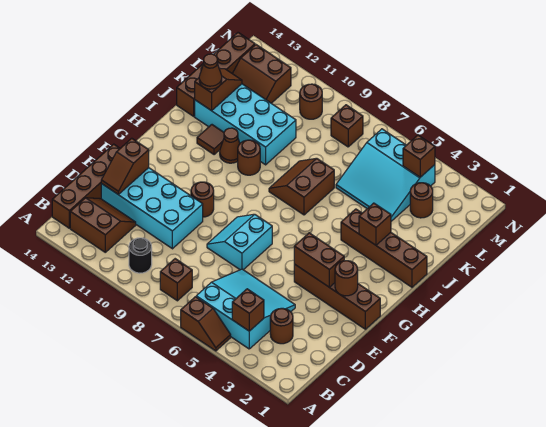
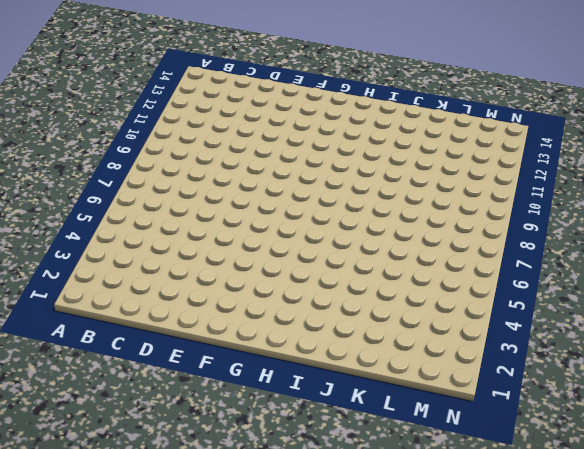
none -> brown slope A5:A6 level 1 top 6
none -> cyan slope B4:D6 level 1 top B
none -> brown brick B8 level 1
none -> black round brick B10 level 1

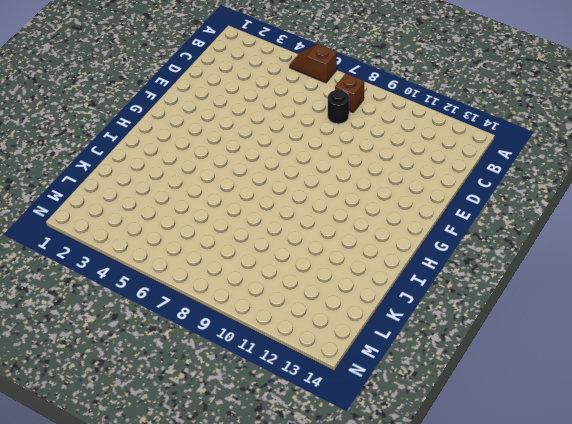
black round brick C8 level 1 -> black round brick B10 level 1
none -> cyan slope B4:D6 level 1 top B
none -> brown slope B12:C13 level 1 top B
none -> brown brick B14:E14 level 1
none -> brown round brick C3 level 1

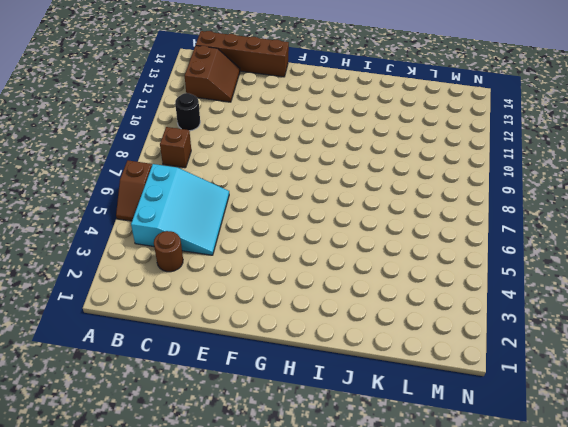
none -> cyan brick D10:E13 level 1
none -> cyan slope E7:F8 level 1 top 7
none -> brown brick F1:F4 level 1
none -> brown round brick F10 level 1

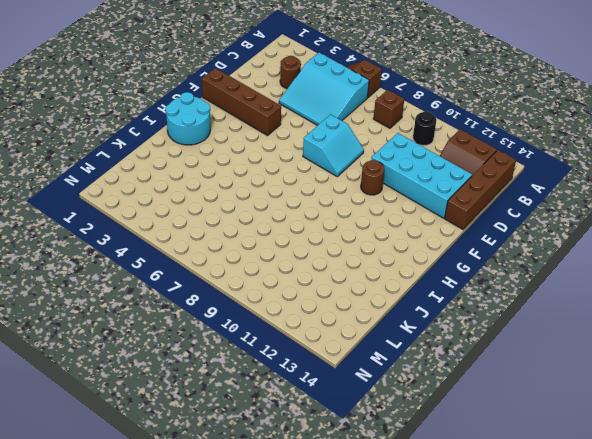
cyan round brick H1:I2 level 1 -> brown brick I1:I4 level 1
none -> brown slope I7:J8 level 1 top 7
none -> brown round brick I10 level 1
none -> brown cone I11 level 1
none -> brown tile I12 level 1

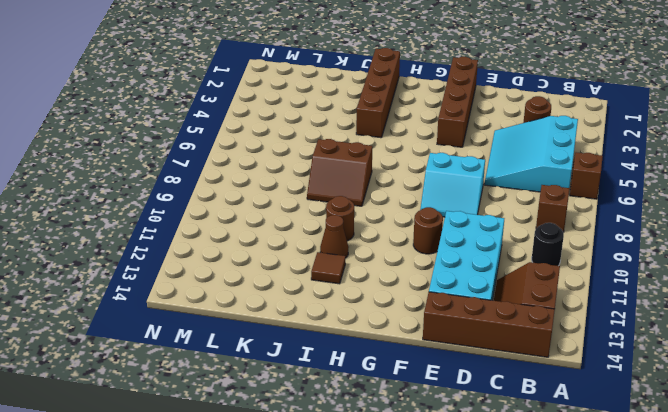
none -> cyan brick J10:K13 level 1
none -> brown brick J14:M14 level 1
none -> cyan slope K4:M6 level 1 top M
none -> brown round brick L3 level 1

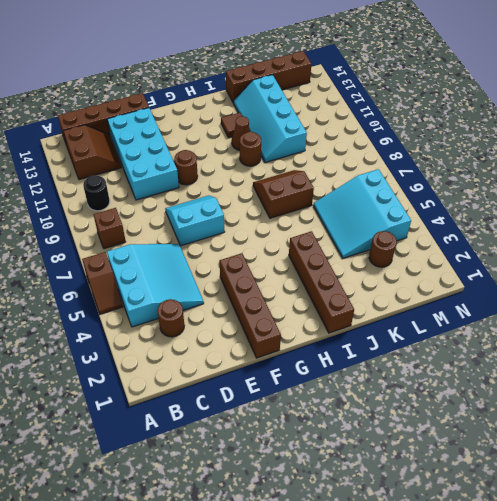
cyan slope J10:K13 level 1 top K -> cyan brick J10:K13 level 1
none -> brown slope L12:M13 level 1 top M
none -> brown brick M8 level 1
none -> brown round brick M10 level 1
none -> brown brick B4 level 2

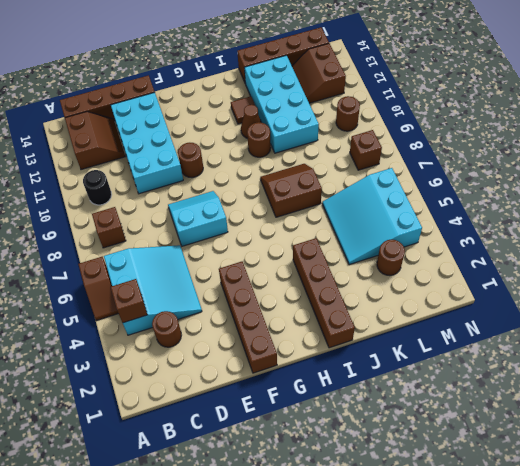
none -> brown slope D13:E13 level 2 top E
none -> brown round brick F2 level 2
none -> brown brick F3:F4 level 2
none -> brown brick I3 level 2

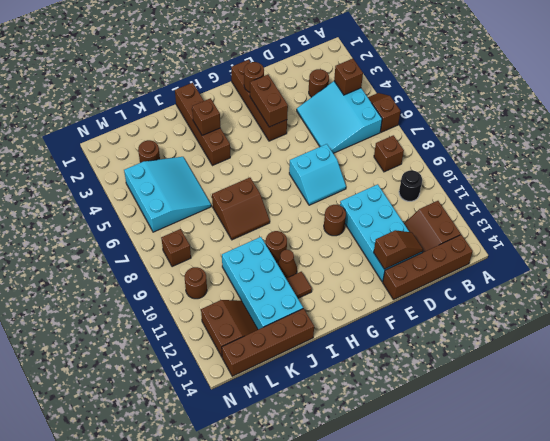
none -> brown slope J13:K13 level 2 top J
none -> brown brick M4 level 2
none -> brown cone J13 level 3

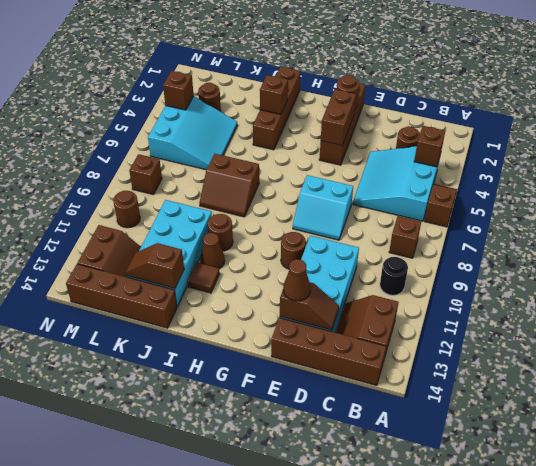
brown cone E13 level 3 -> brown cone J13 level 3

